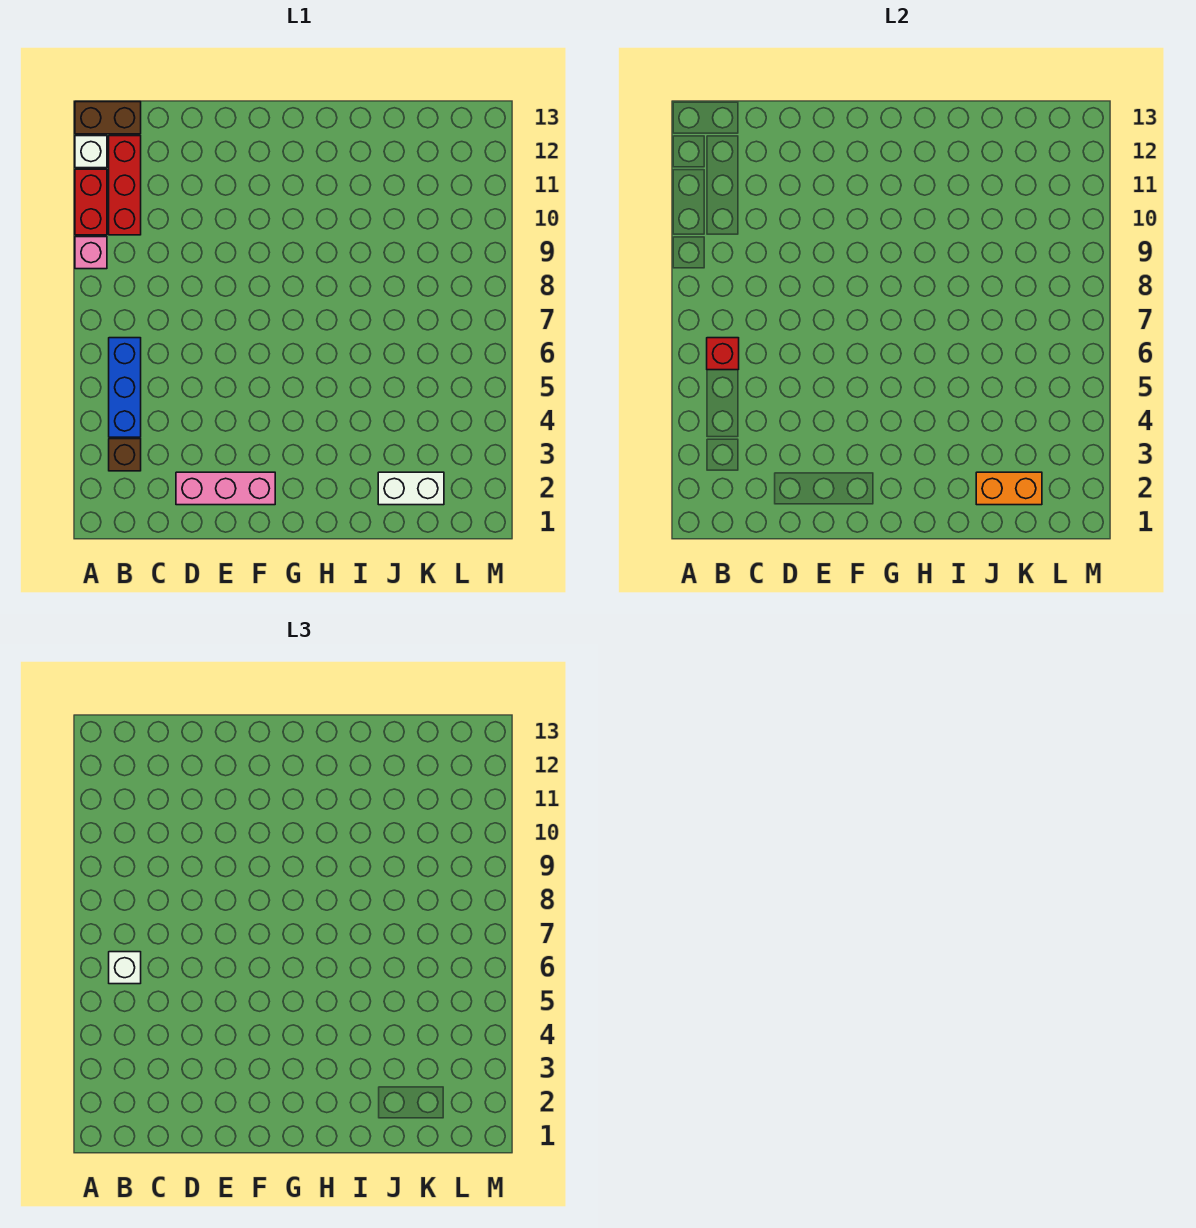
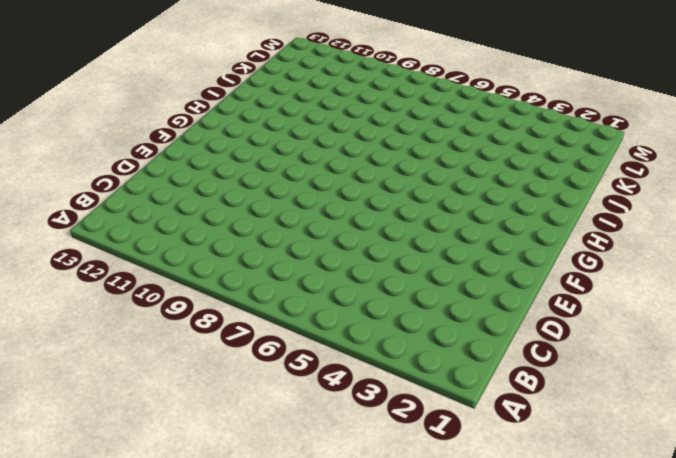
none -> pink brick A9 level 1
none -> red brick A10:A11 level 1
none -> white brick A12 level 1

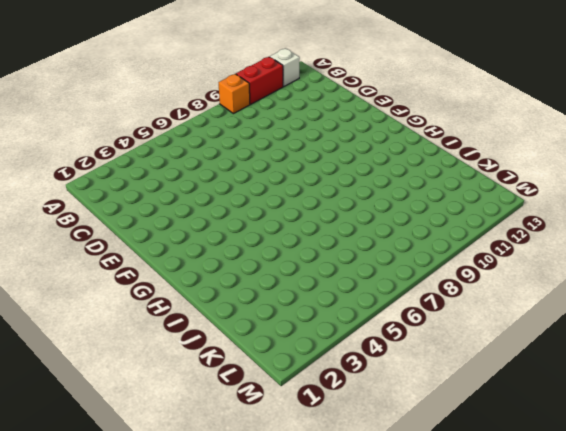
orange brick A9 level 1 -> pink brick A9 level 1
none -> brown brick A13:B13 level 1
none -> brown brick B3 level 1
none -> blue brick B4:B6 level 1

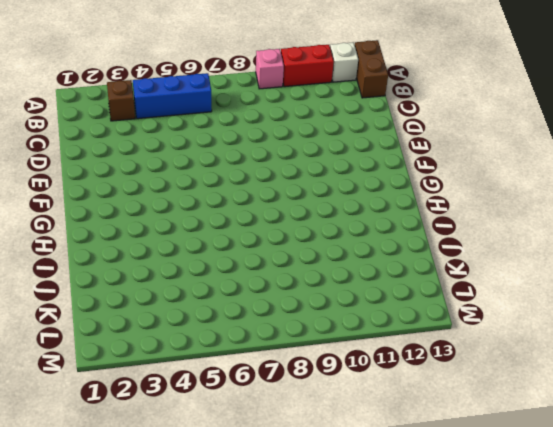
none -> red brick B10:B12 level 1
none -> pink brick D2:F2 level 1
none -> white brick J2:K2 level 1

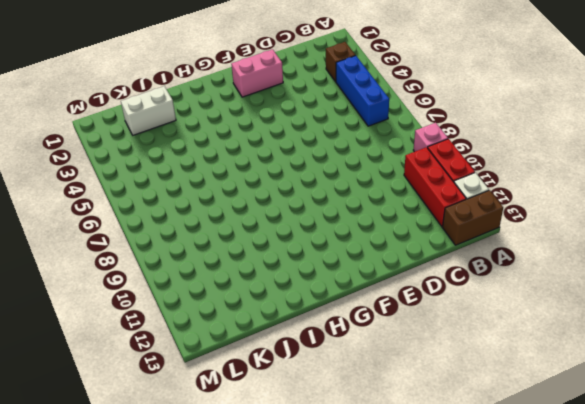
pink brick E2:F2 level 1 -> pink brick D2:F2 level 1
none -> red brick B6 level 2
none -> orange brick J2:K2 level 2
none -> white brick B6 level 3

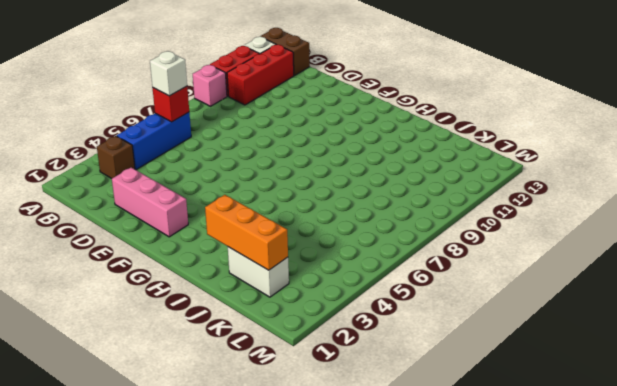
orange brick I2:K2 level 2 -> orange brick J2:K2 level 2

